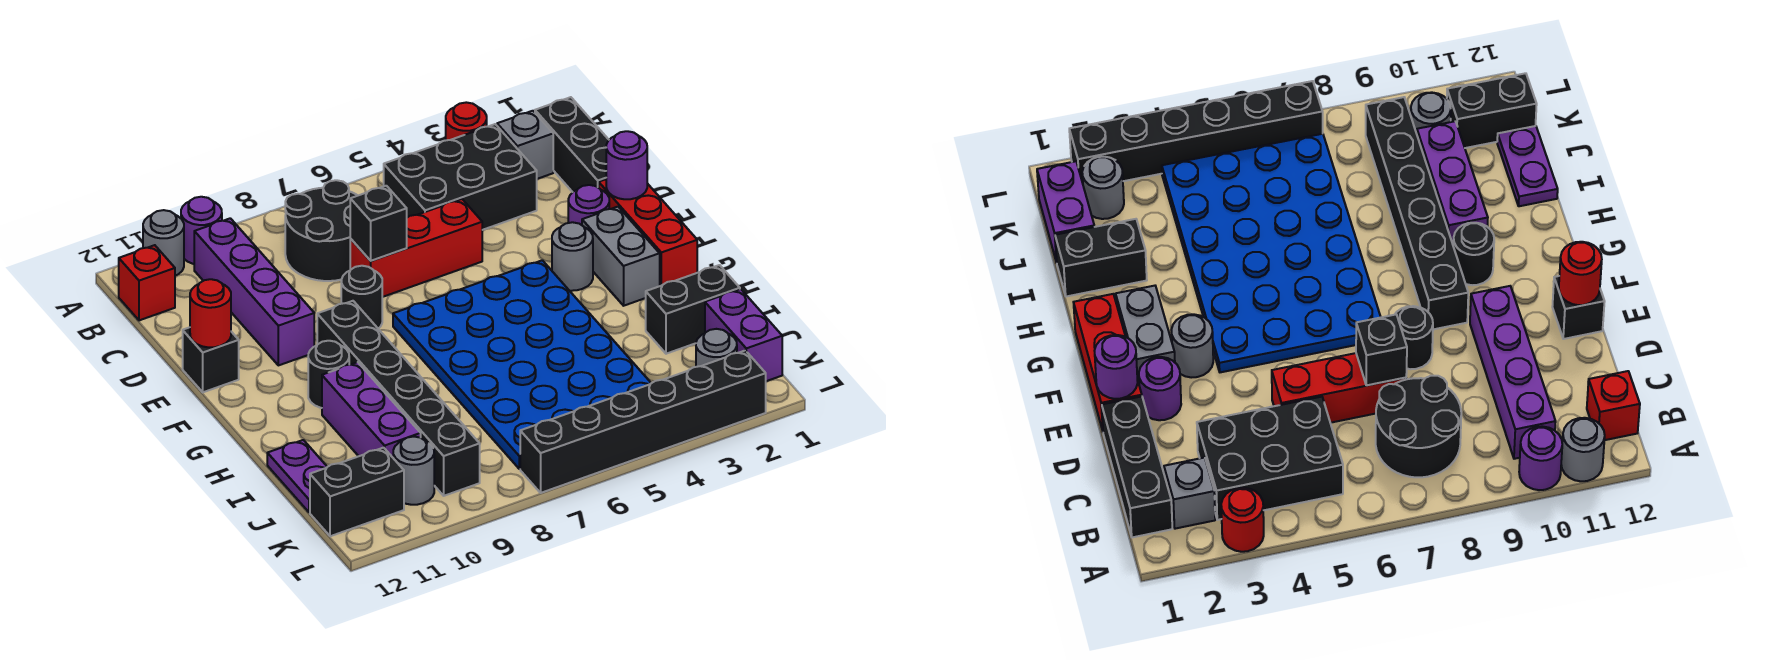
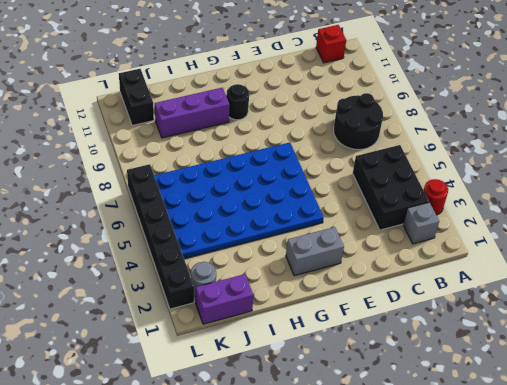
none -> purple round brick A10 level 1
none -> grey round brick A11 level 1
none -> black brick B1:D1 level 1
none -> purple brick B10:E10 level 1

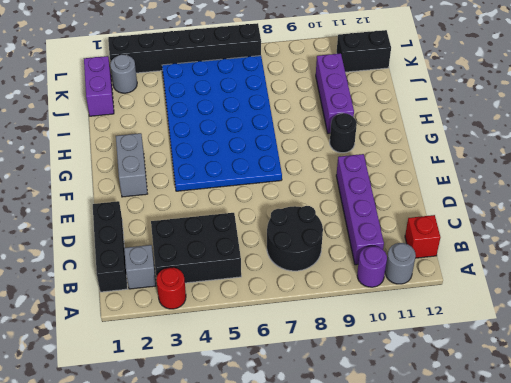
none -> red brick D5:D7 level 1
none -> red brick E1:G1 level 1
none -> purple round brick E2 level 1
none -> black round brick E8 level 1

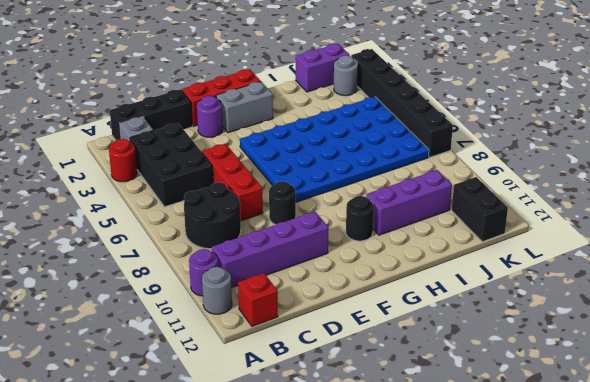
none -> black brick E12 level 1
none -> grey round brick F3 level 1
none -> black brick F9:K9 level 1
none -> black brick I1:I2 level 1

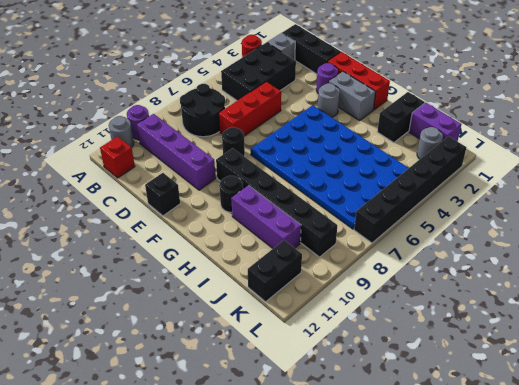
none -> purple plate I12:J12 level 1
none -> grey round brick K10 level 1
none -> black brick D7 level 2
none -> purple round brick E1 level 2

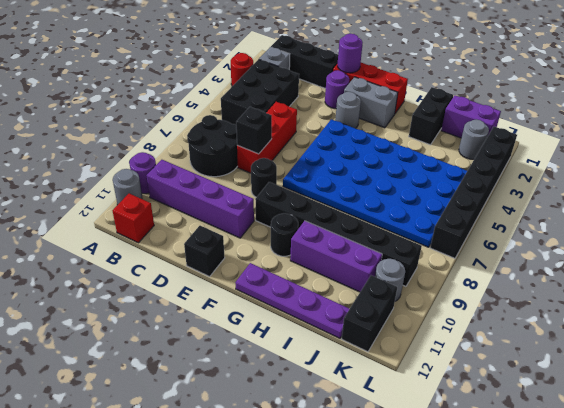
purple plate G12:J12 level 1 -> purple plate I12:J12 level 1
none -> red round brick E12 level 2

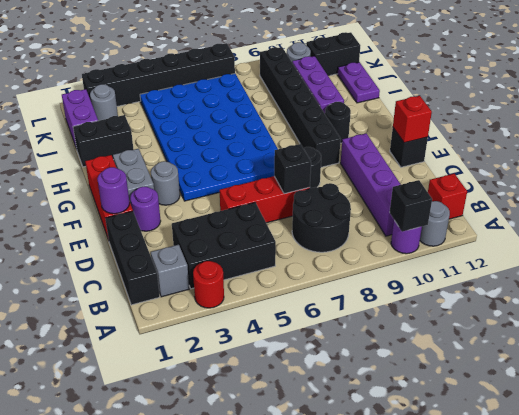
black brick A10 level 2 -> none
red brick E12 level 2 -> red round brick E12 level 2

